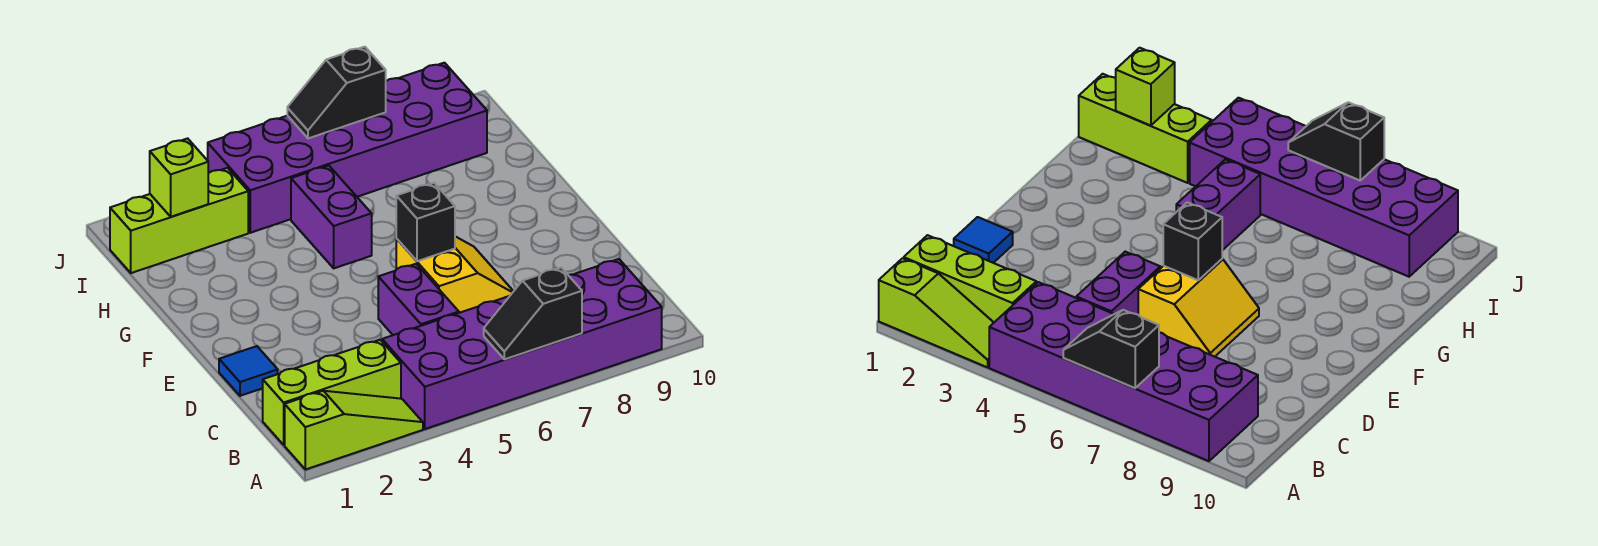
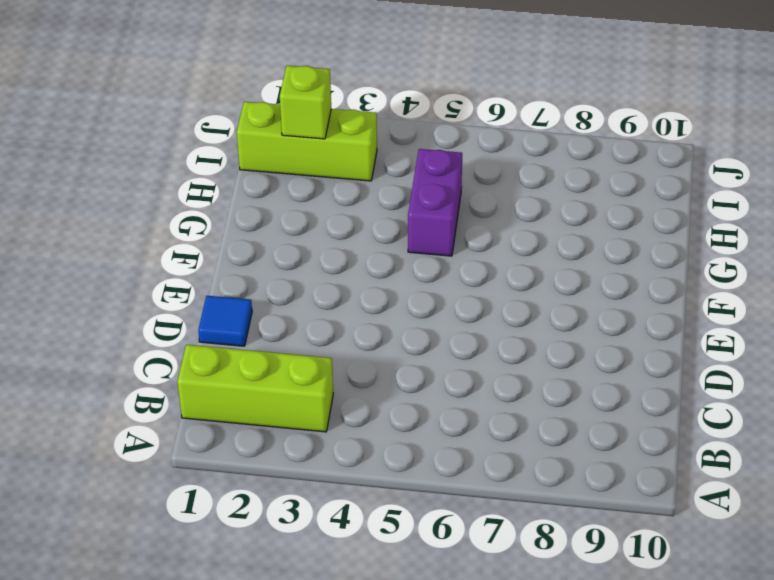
none -> lime slope A1:A3 level 1 top 1
none -> purple brick A4:B9 level 1
none -> purple brick C5:D5 level 1

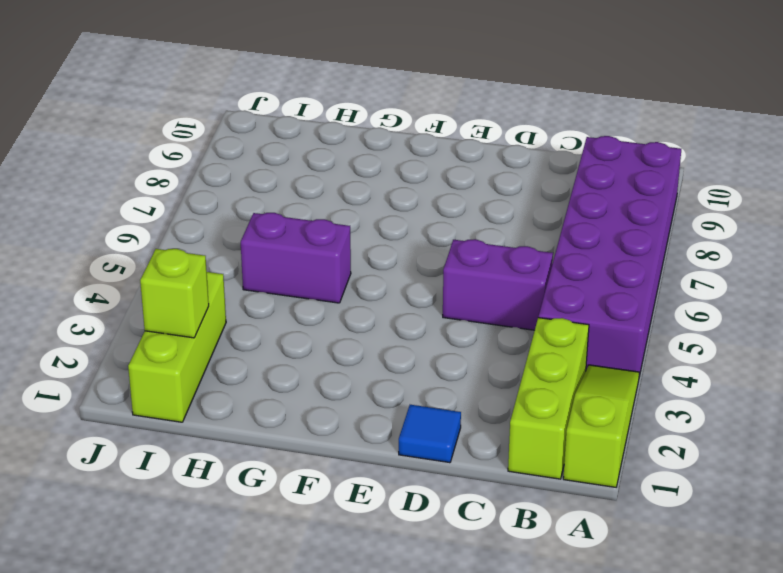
none -> yellow slope D6:E7 level 1 top 6
none -> purple brick I4:J9 level 1
none -> black slope A6:A7 level 2 top 7

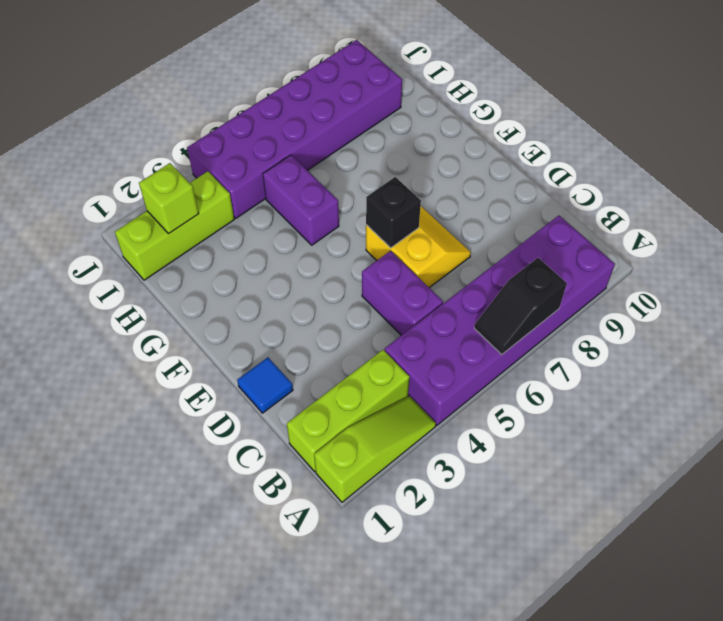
none -> black slope J6:J7 level 2 top 7

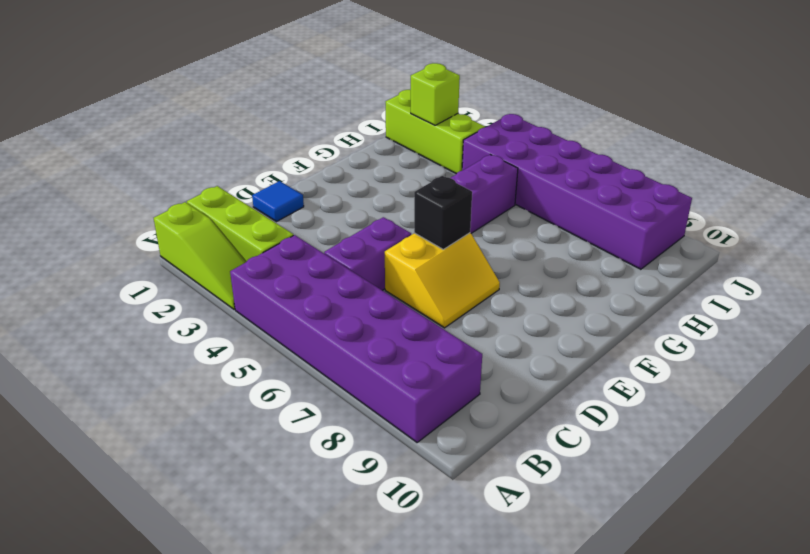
none -> black slope A6:A7 level 2 top 7
none -> black slope J6:J7 level 2 top 7

